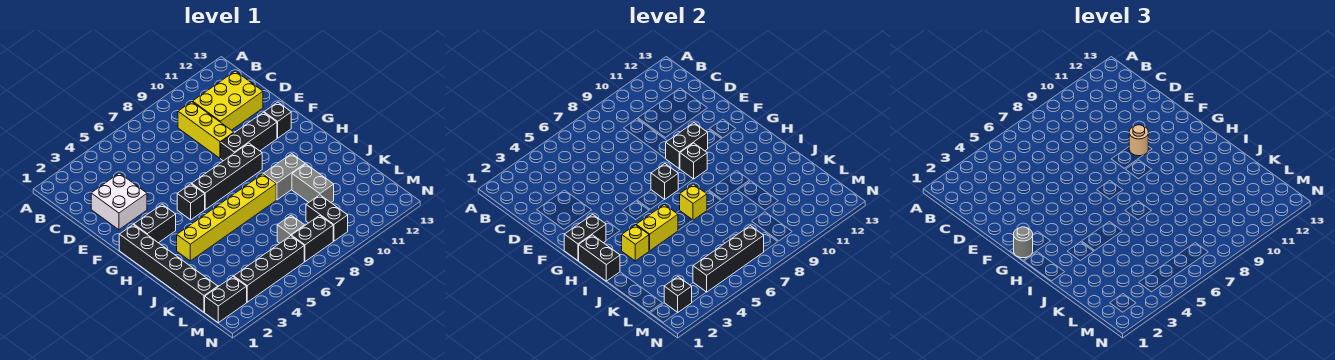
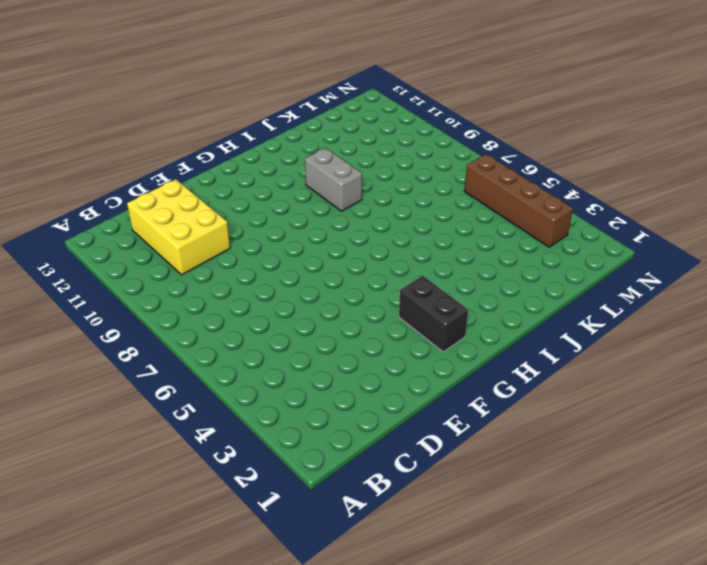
brown brick M3:M6 level 1 -> black brick M3:M6 level 1
none -> yellow brick C9:E9 level 1
none -> white brick D2:E3 level 1
none -> black brick F9:F11 level 1

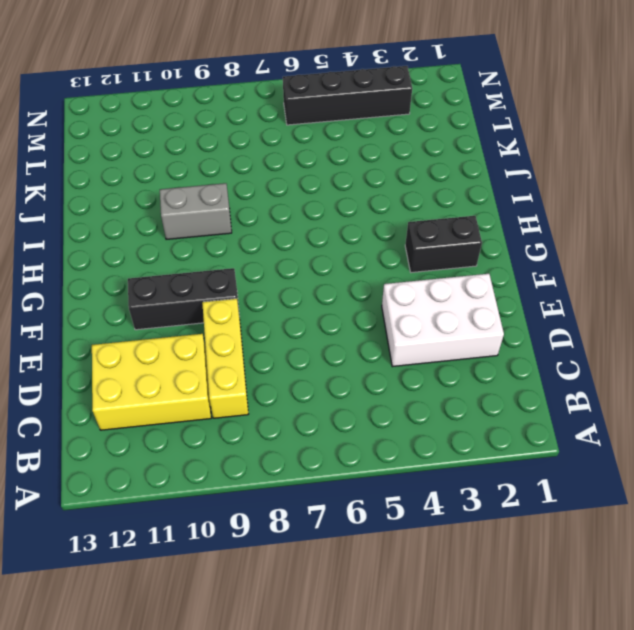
white brick D2:E4 level 1 -> white brick D2:E3 level 1
none -> black brick F12 level 1
none -> black brick G1:L1 level 1
none -> black brick G5 level 1

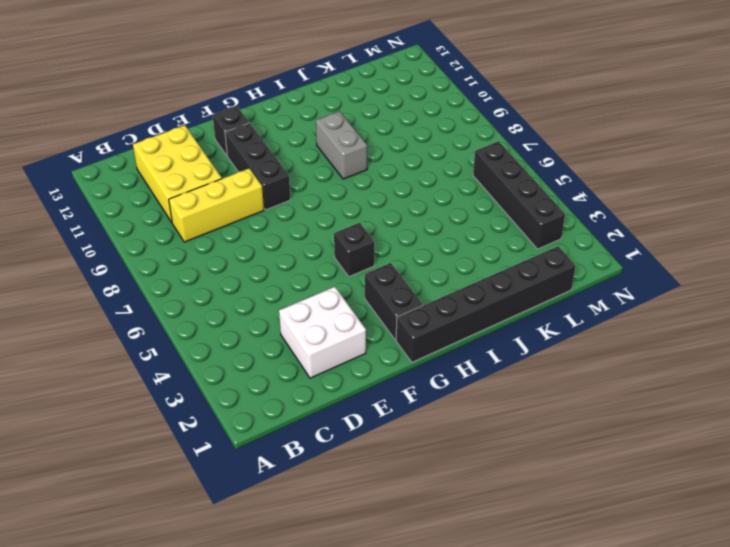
none -> black brick G6:G9 level 1
none -> yellow brick I3:I8 level 1
none -> grey brick J10:K10 level 1

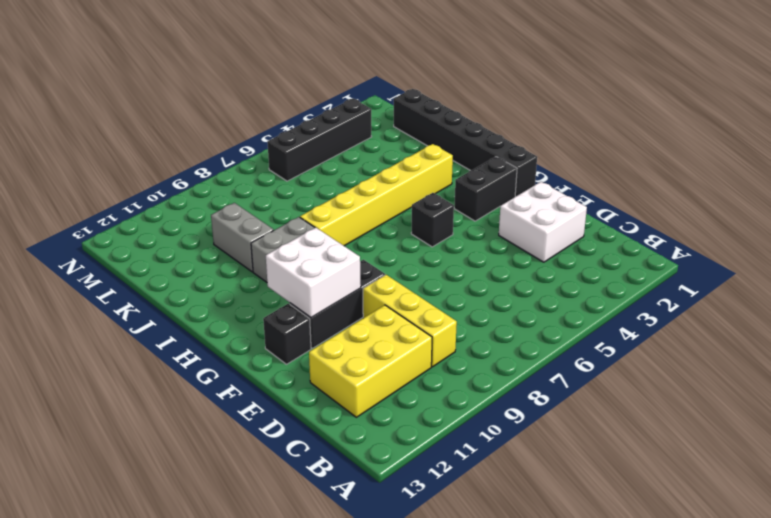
white brick F10:G11 level 2 -> black brick F9:F10 level 2
none -> black brick G6:G9 level 1
none -> grey brick L7 level 1
none -> black brick L9:M9 level 1

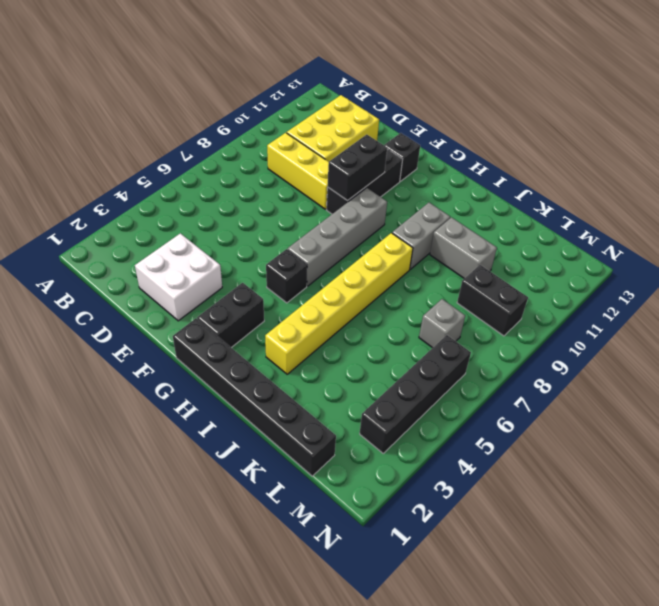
grey brick G6:G9 level 1 -> black brick G6:G9 level 1
none -> black brick M1:M2 level 1
none -> black brick M7:M8 level 1
none -> black brick G1:G2 level 2

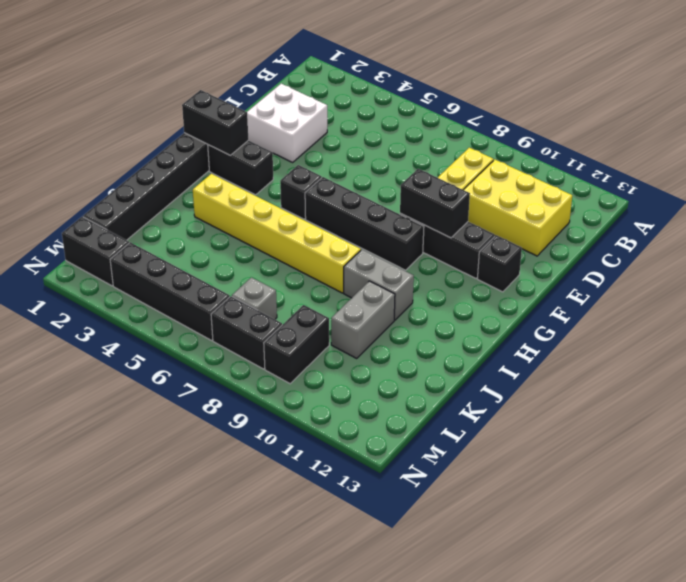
none -> black brick G7 level 2
none -> black brick G9 level 2
none -> black brick H1:I1 level 2

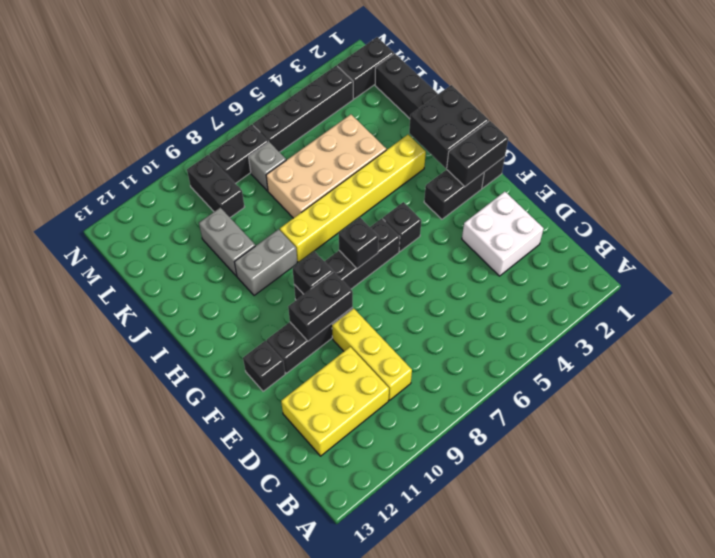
black brick H1:I2 level 2 -> black brick H1:I1 level 2
tan brick J4:K7 level 1 -> none
none -> yellow brick I3 level 2
none -> yellow brick I4:I5 level 2
none -> yellow brick I7 level 2

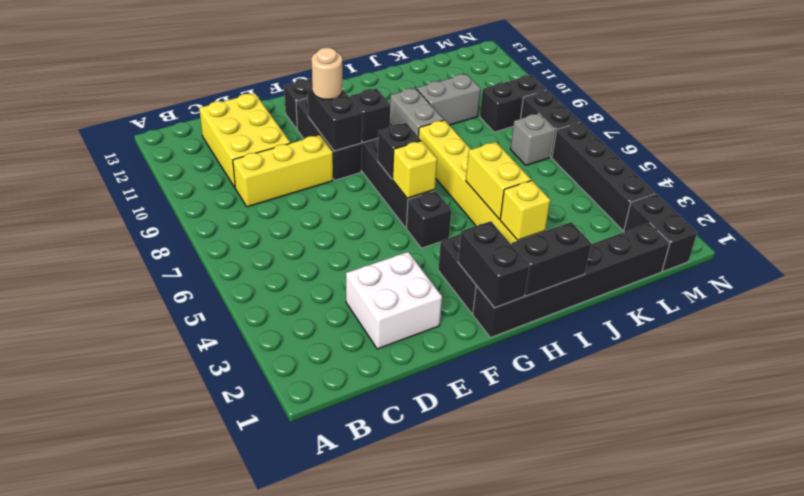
yellow brick G6 level 2 -> yellow brick I7 level 2
none -> black brick M2 level 2
none -> black brick M4:M7 level 2
none -> grey round brick G1 level 3

